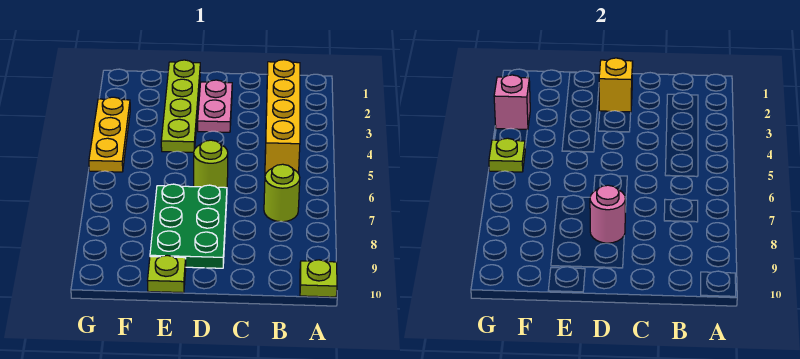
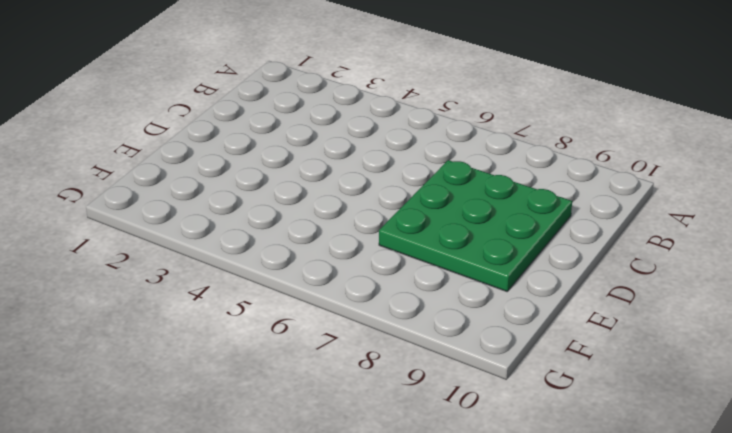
green plate C7:E9 level 1 -> green plate D7:E9 level 1
none -> lime plate A10 level 1
none -> yellow brick B2:B5 level 1
none -> lime round brick B7 level 1

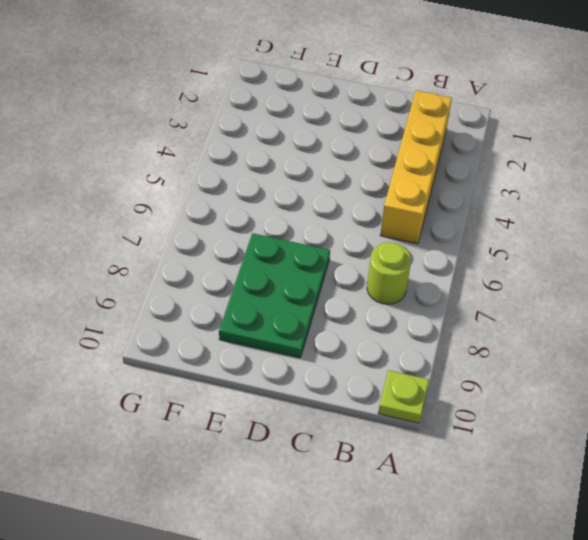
none -> pink plate D2:D3 level 1
none -> lime round brick D6 level 1
none -> lime plate E1:E4 level 1

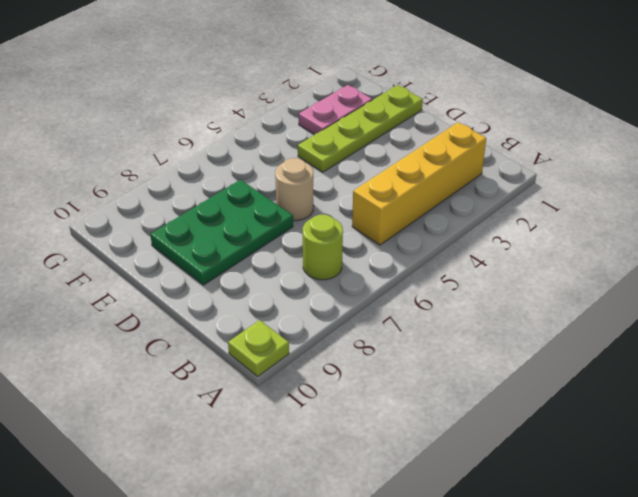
tan round brick D6 level 1 -> lime round brick D6 level 1
pink plate F2:F3 level 1 -> pink plate D2:D3 level 1
none -> lime plate E10 level 1
none -> yellow plate G3:G5 level 1
none -> yellow brick D2 level 2

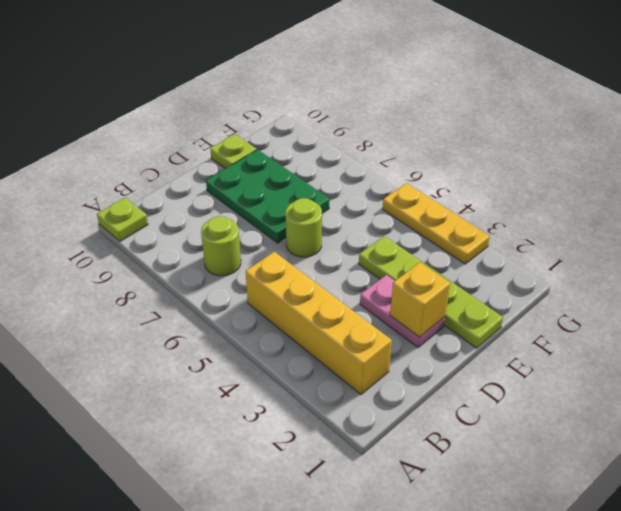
none -> pink round brick D8 level 2
none -> pink brick G3 level 2
none -> lime plate G5 level 2

